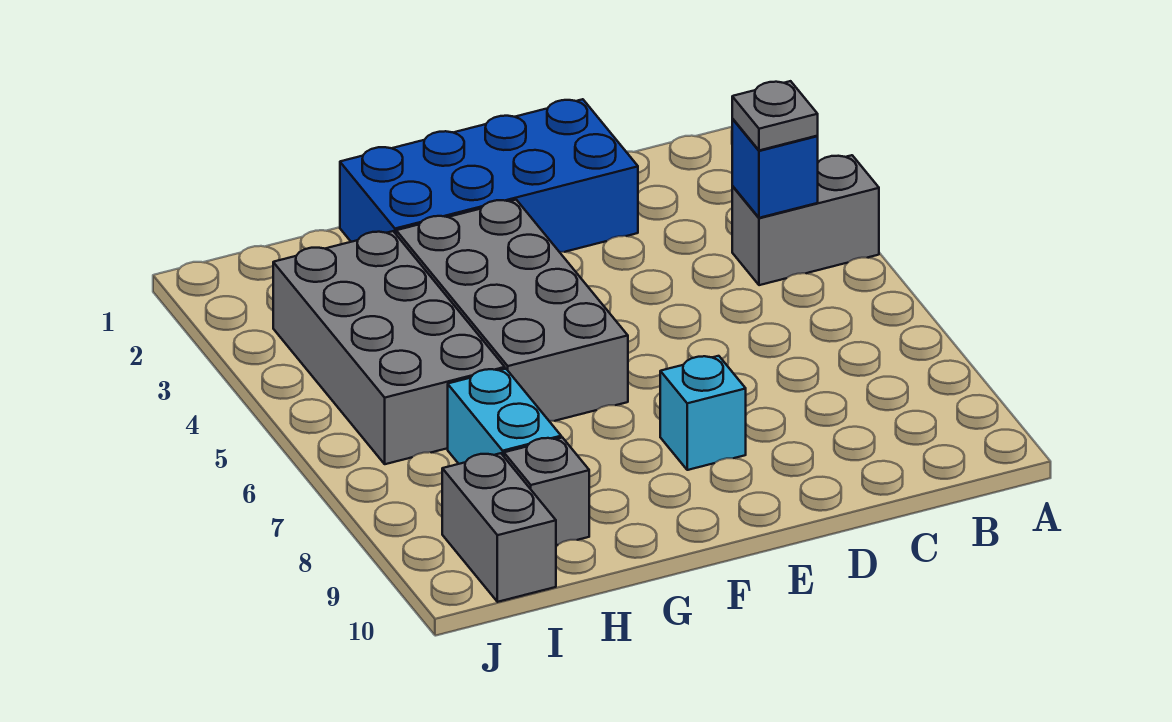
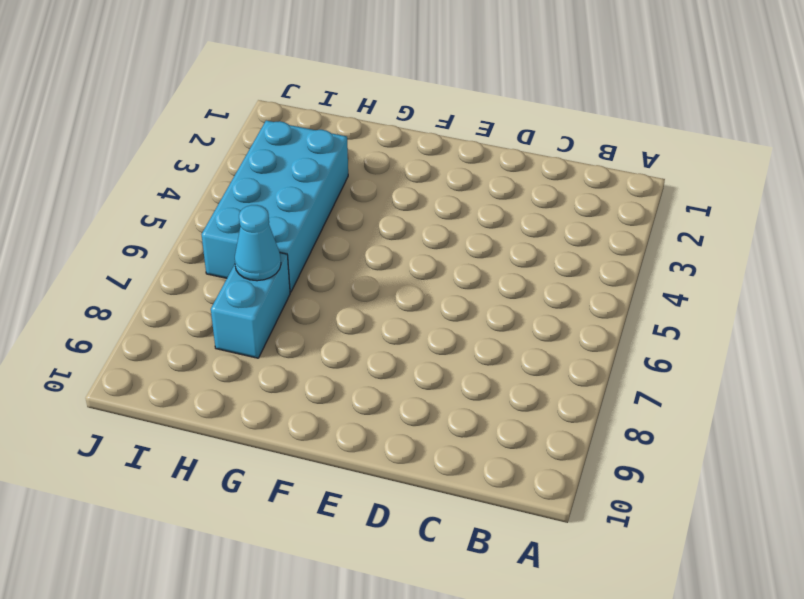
cyan brick H3:I6 level 1 -> grey brick H3:I6 level 1
cyan cone H7 level 2 -> none
none -> grey brick A4:B4 level 1
none -> blue brick D1:G2 level 1

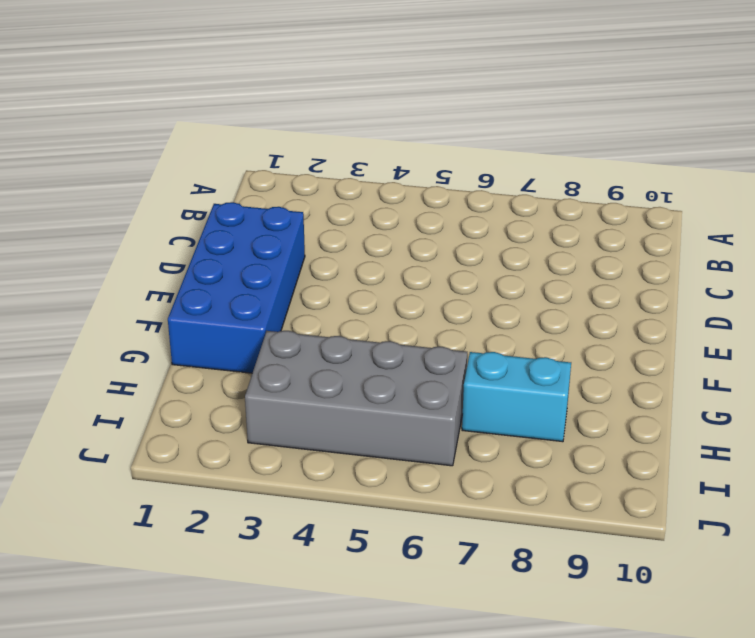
none -> grey brick A4:B4 level 1
none -> cyan brick E8 level 1

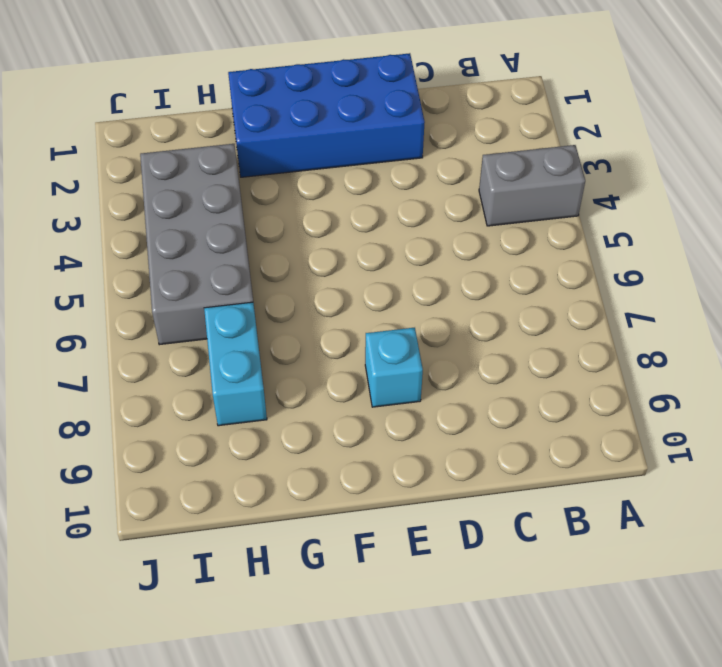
none -> grey brick F3:G6 level 1
none -> grey brick H9 level 1

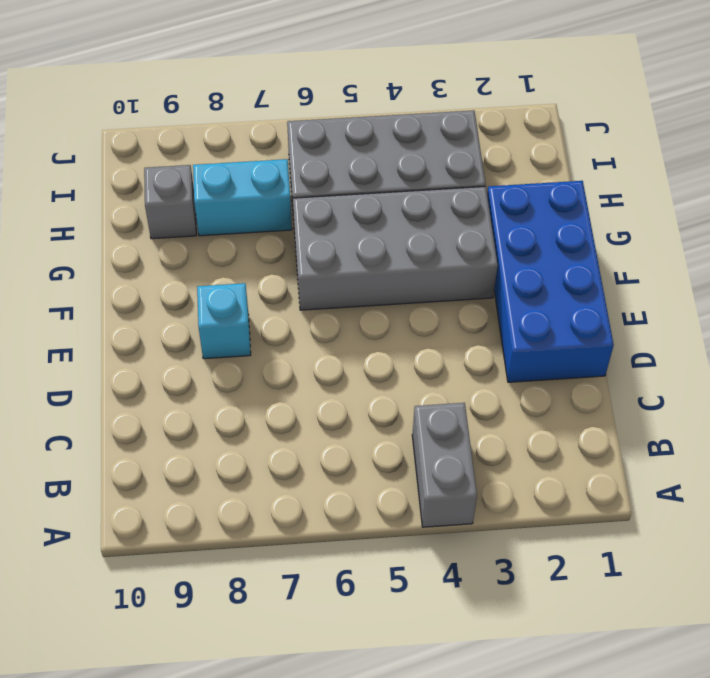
none -> grey brick I9:I10 level 1
none -> blue brick B4 level 2

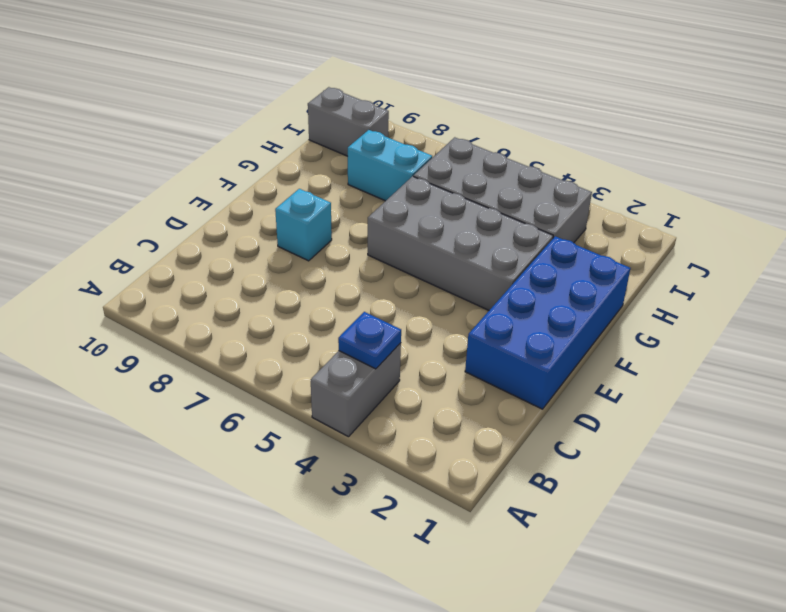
blue plate B4 level 2 -> blue brick B4 level 2
none -> grey brick H9 level 1
none -> grey plate B4 level 3

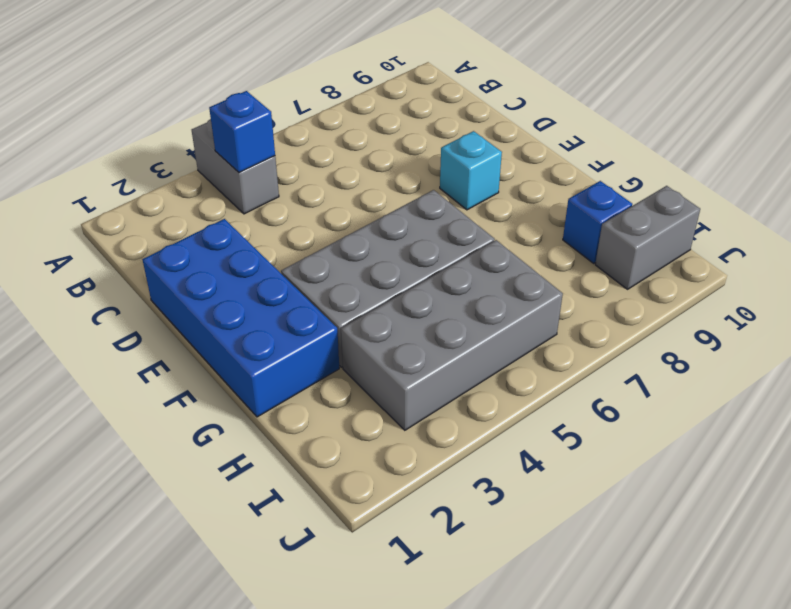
blue brick H9 level 1 -> grey brick H9 level 1
none -> cyan brick H7:H8 level 1
none -> grey plate B4 level 3

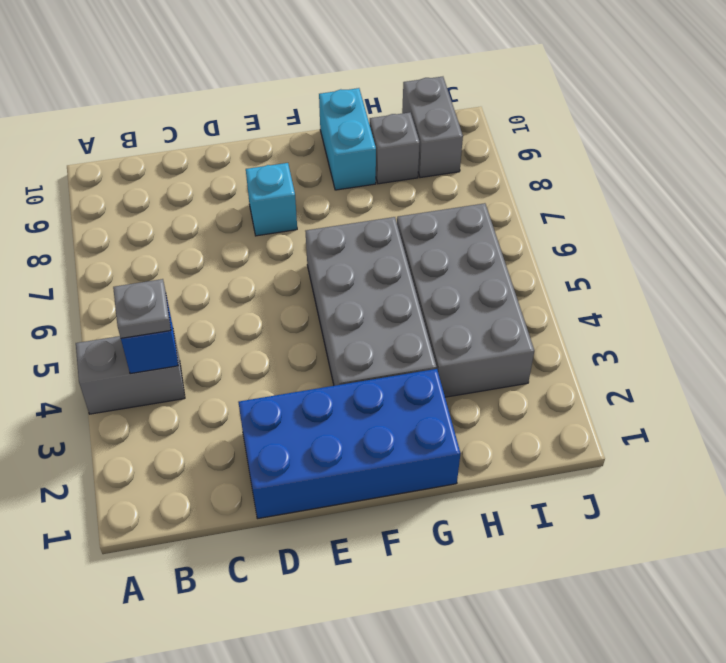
cyan brick G9:G10 level 1 -> cyan brick H7:H8 level 1

